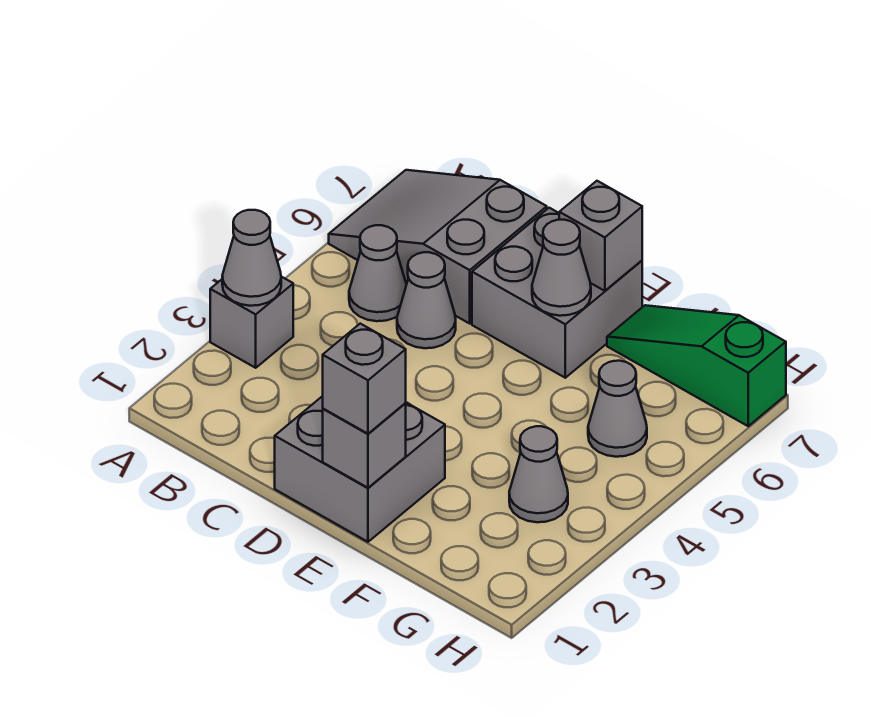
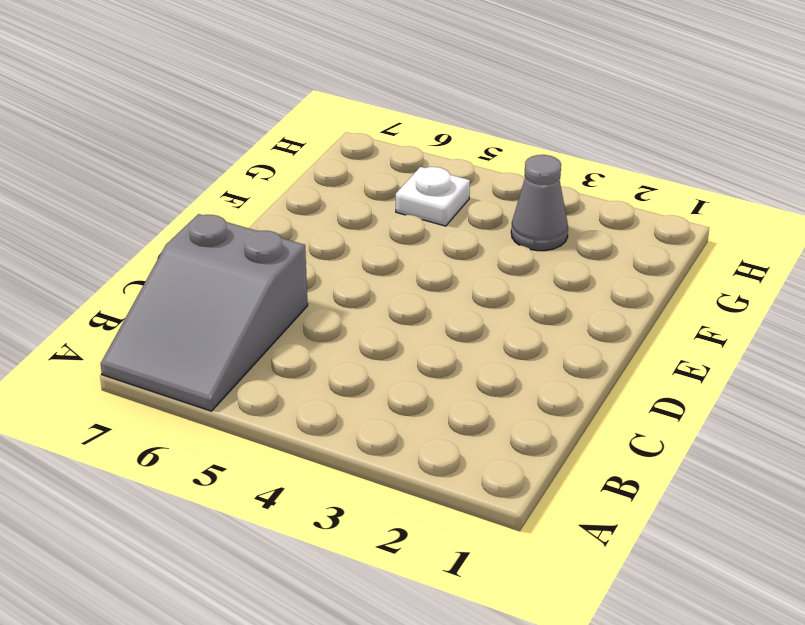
white plate G5 level 1 -> grey cone G5 level 1
none -> grey brick A3 level 1
none -> grey cone B5 level 1
none -> grey cone C5 level 1

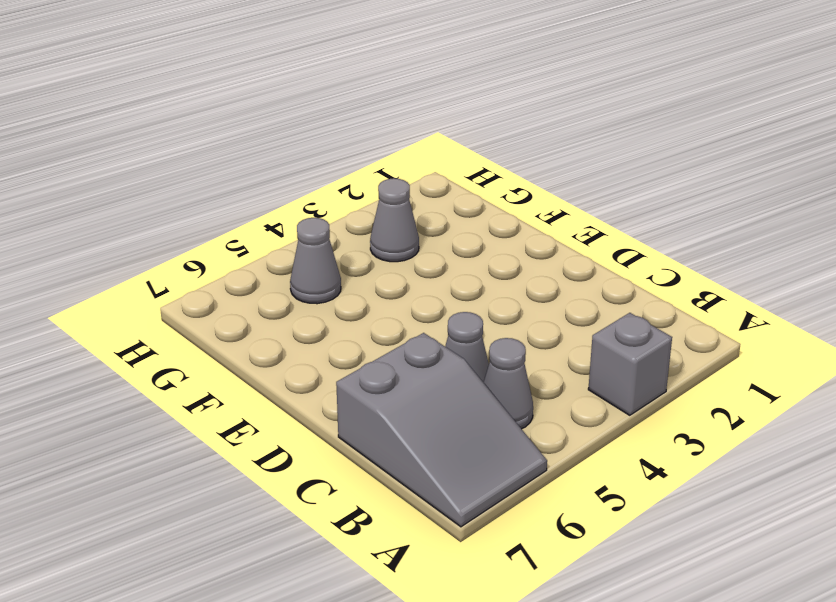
none -> grey brick D1:E2 level 1
none -> grey brick D6:E7 level 1
none -> green slope F7:H7 level 1 top H

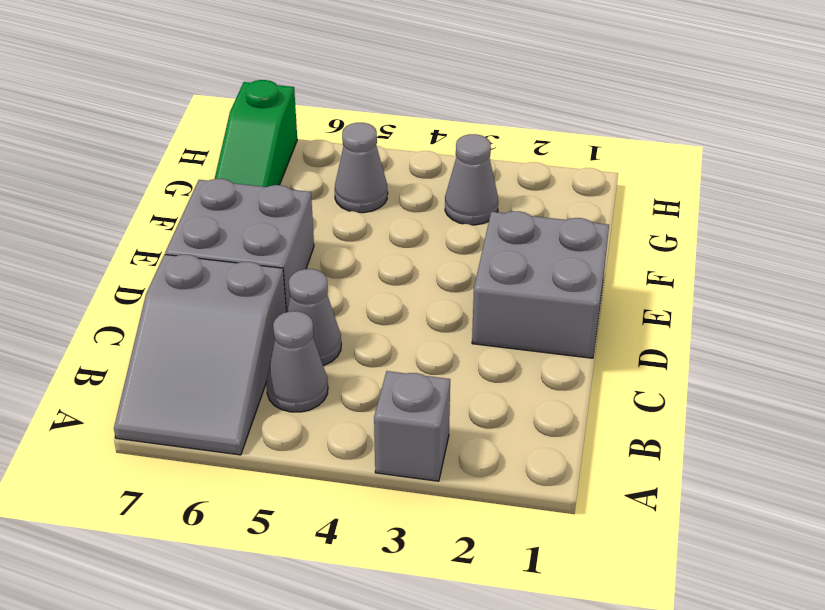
none -> grey cone A3 level 2
none -> grey brick E1 level 2
none -> grey cone E6 level 2

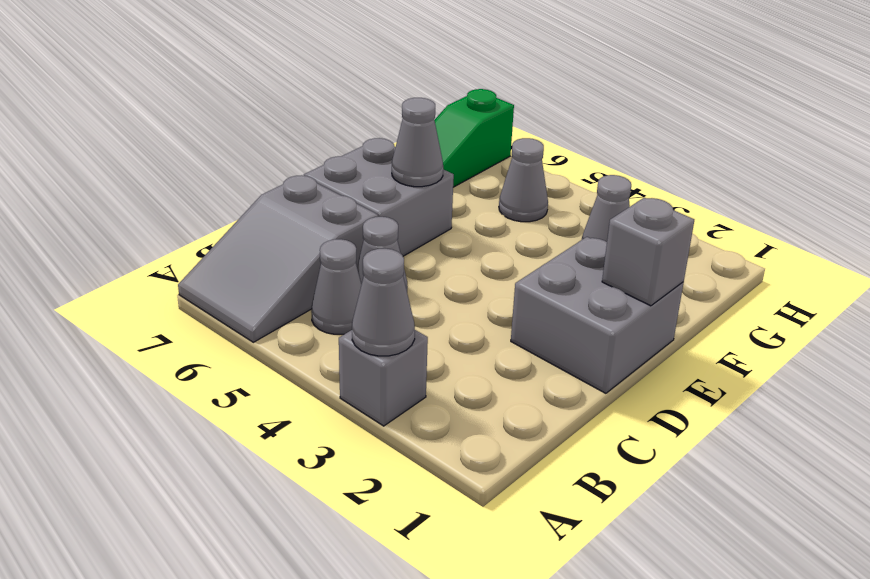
none -> grey brick E7 level 2
none -> grey brick E1 level 3

